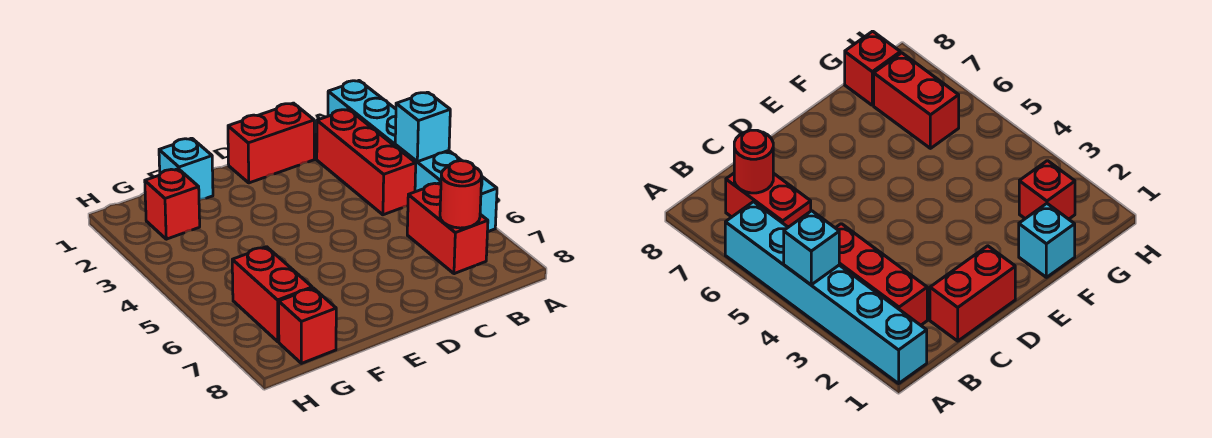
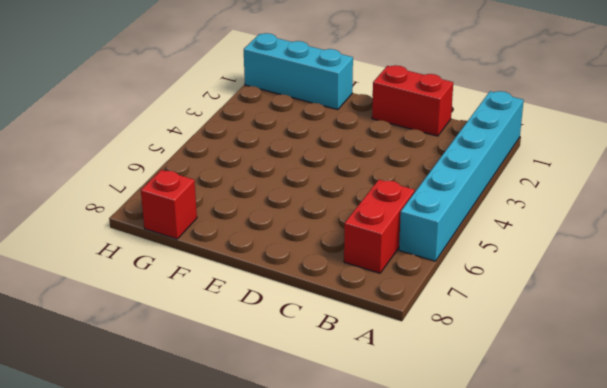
cyan brick F1:H1 level 1 -> cyan brick F1 level 1
none -> red brick B2:B4 level 1
none -> red brick G2 level 1

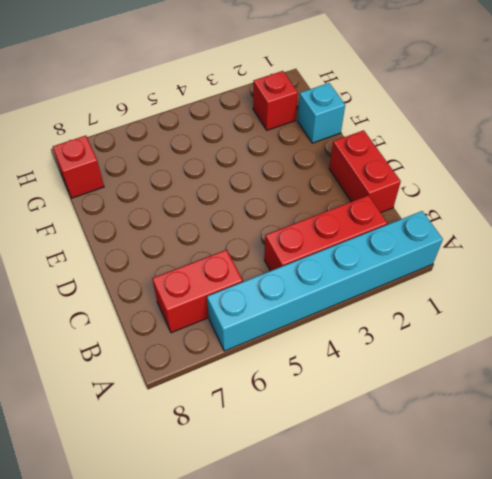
none -> red brick G6:G7 level 1
none -> cyan brick A4 level 2

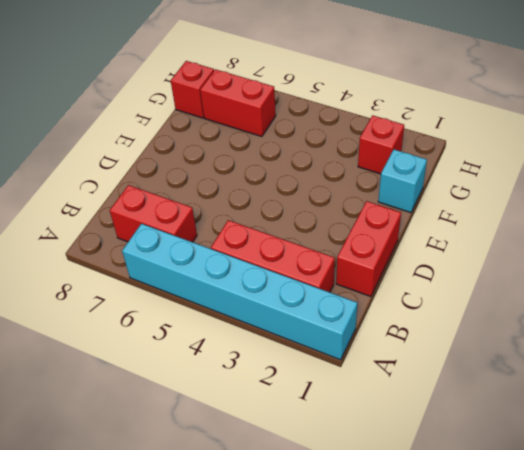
none -> cyan brick A4 level 2
none -> red round brick B7 level 2

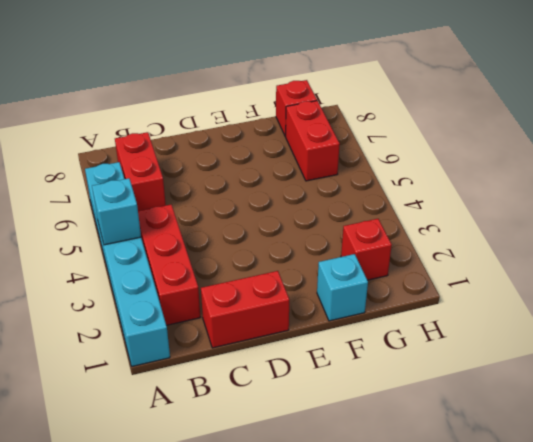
none -> red round brick B7 level 2

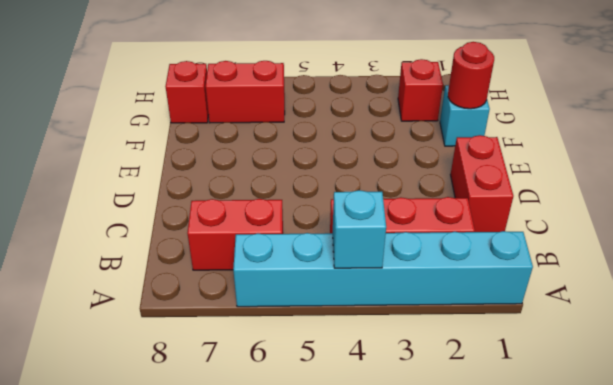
red round brick F1 level 2 -> red round brick B7 level 2

